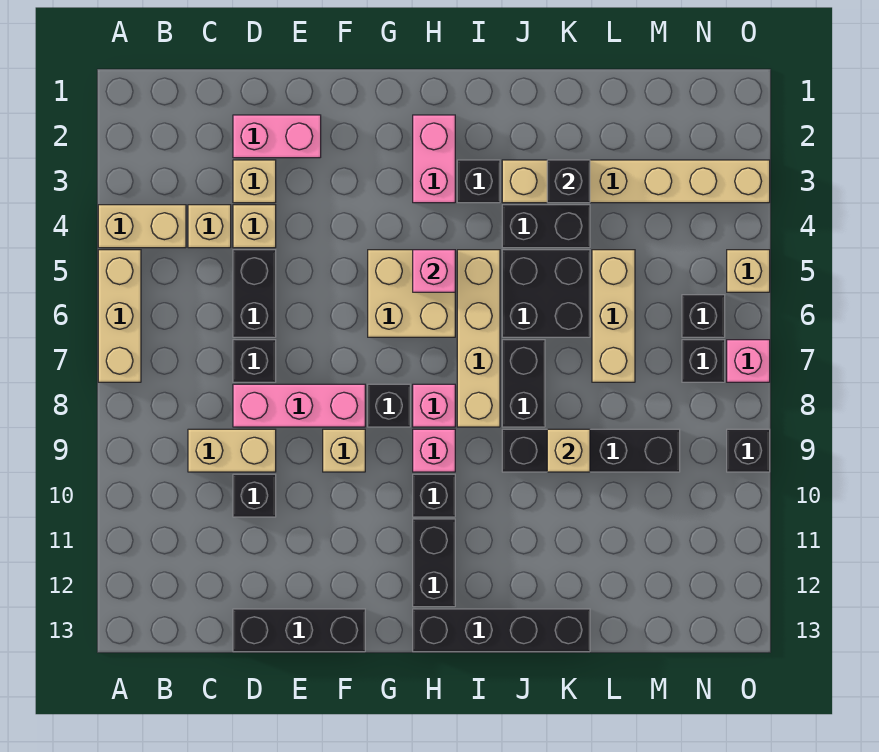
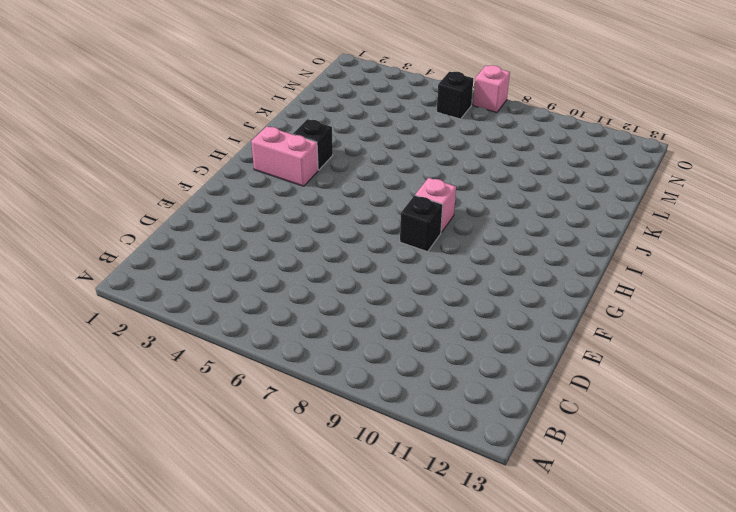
none -> tan brick A4:B4 level 1
none -> tan brick A5:A7 level 1
none -> tan brick C4 level 1
none -> tan brick C9:D9 level 1

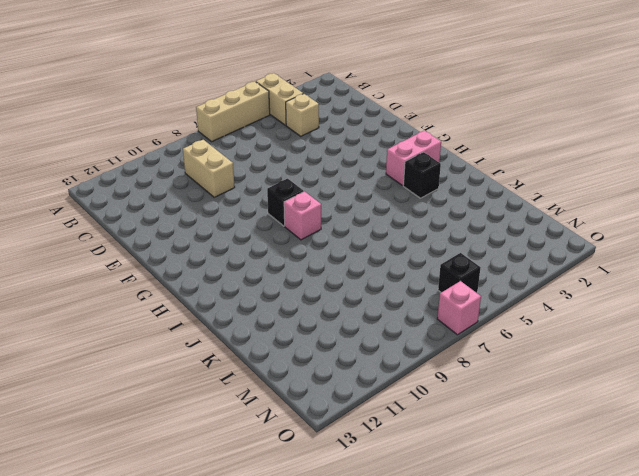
none -> pink brick D2:E2 level 1
none -> tan brick D3 level 1
none -> tan brick D4 level 1
none -> black brick D5:D6 level 1

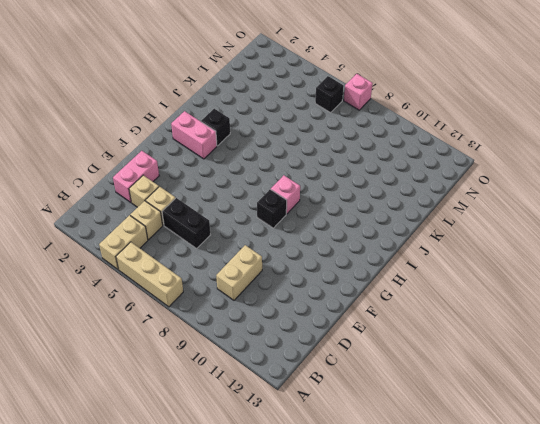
none -> black brick D7 level 1
none -> pink brick D8:F8 level 1
none -> black brick D10 level 1
none -> black brick D13:F13 level 1

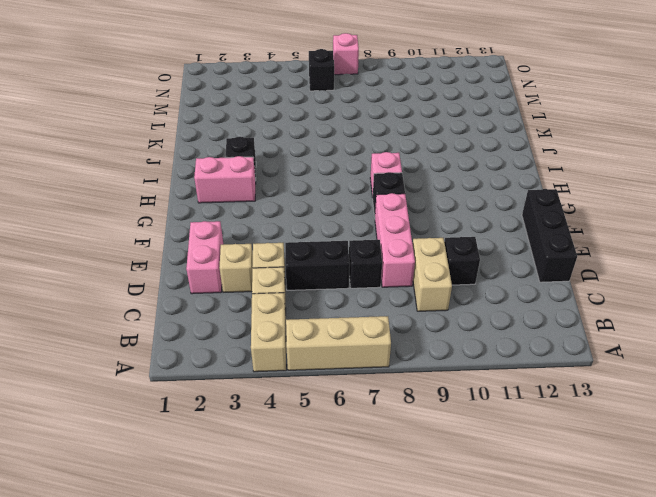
none -> tan brick F9 level 1
none -> tan brick G5:H6 level 1
none -> pink brick H9 level 1
none -> black brick H10 level 1

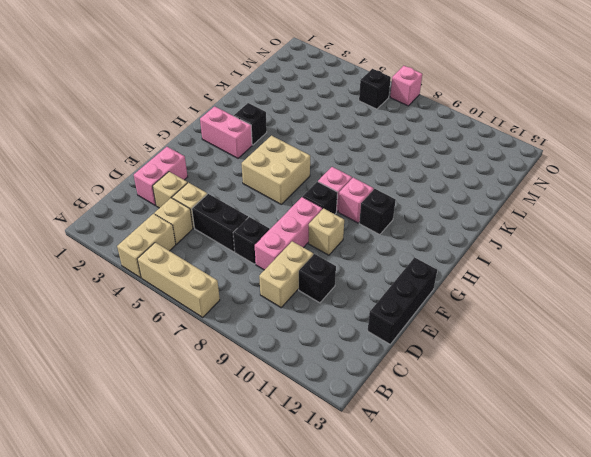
none -> black brick H11:H12 level 1
none -> black brick H13:K13 level 1
none -> tan brick I5:I8 level 1
none -> tan brick J3:O3 level 1

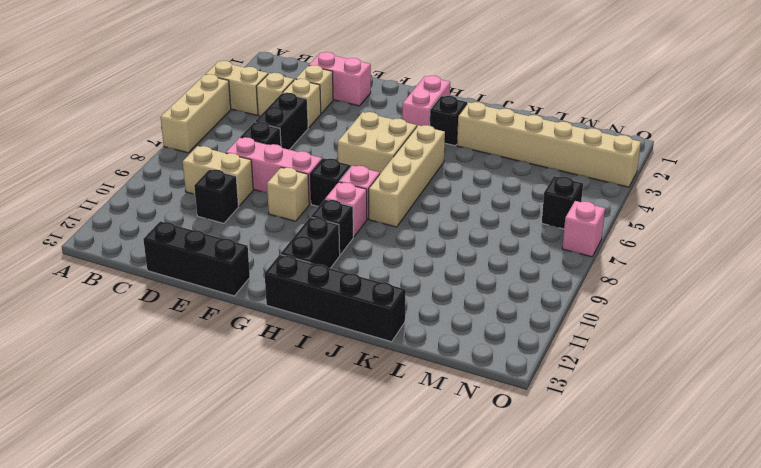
none -> black brick J4:K4 level 1
none -> black brick J5:K6 level 1
none -> black brick J7:J8 level 1
none -> black brick J9:M9 level 1

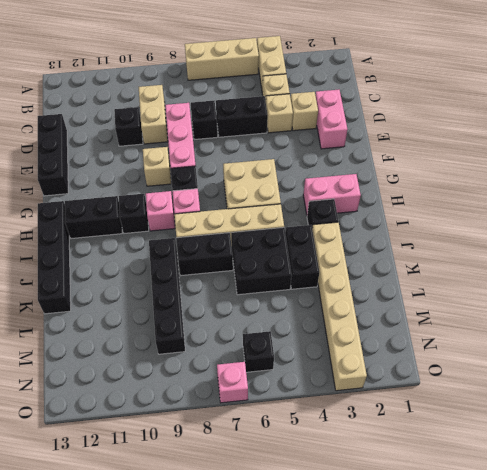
none -> tan brick L5:L7 level 1
none -> black brick N7 level 1
none -> tan brick O5 level 1
none -> black brick O9 level 1

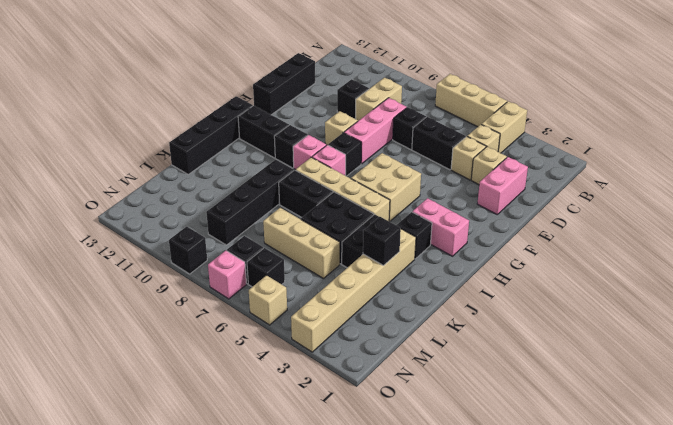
none -> pink brick H5 level 2
none -> tan brick K9 level 2

